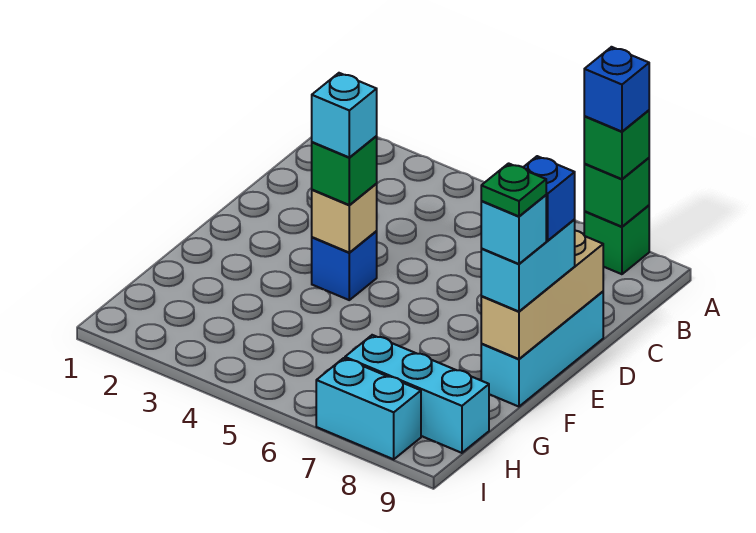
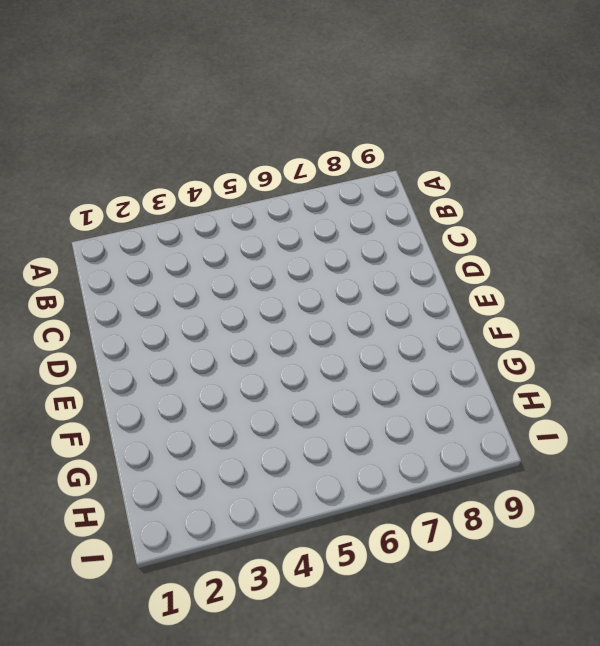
none -> green brick A8 level 1
none -> cyan brick D9:F9 level 1
none -> blue brick E4 level 1

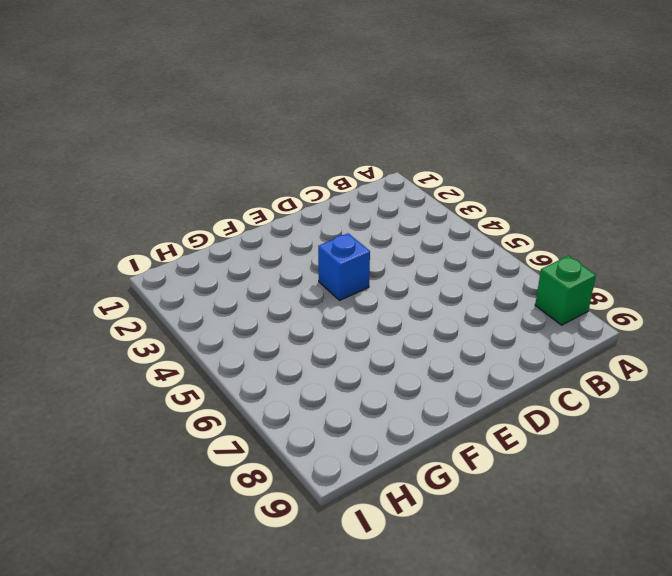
none -> cyan brick D9:F9 level 1
none -> cyan brick H7:H9 level 1
none -> cyan brick I7:I8 level 1

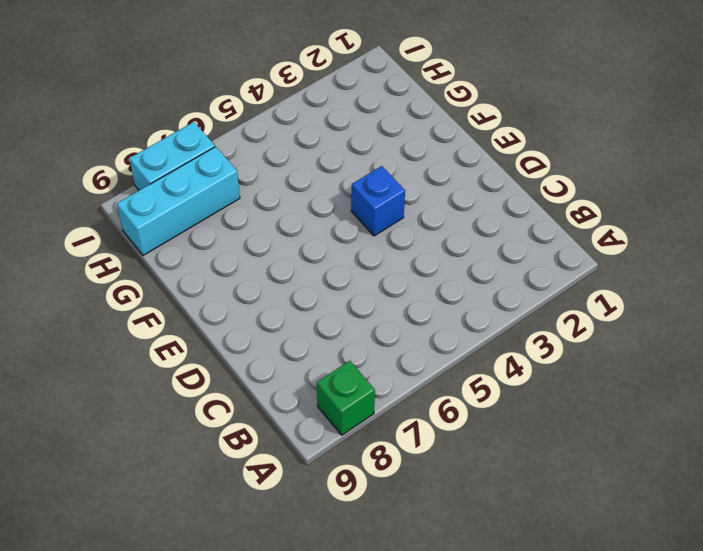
none -> cyan brick D9:F9 level 1
none -> green brick A8 level 2
none -> tan brick D9:F9 level 2

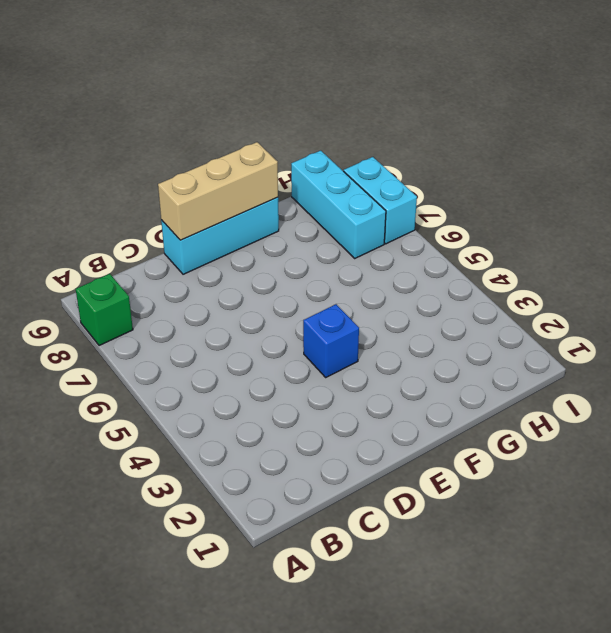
none -> green brick A8 level 2
none -> tan brick E4 level 2
none -> green brick A8 level 3

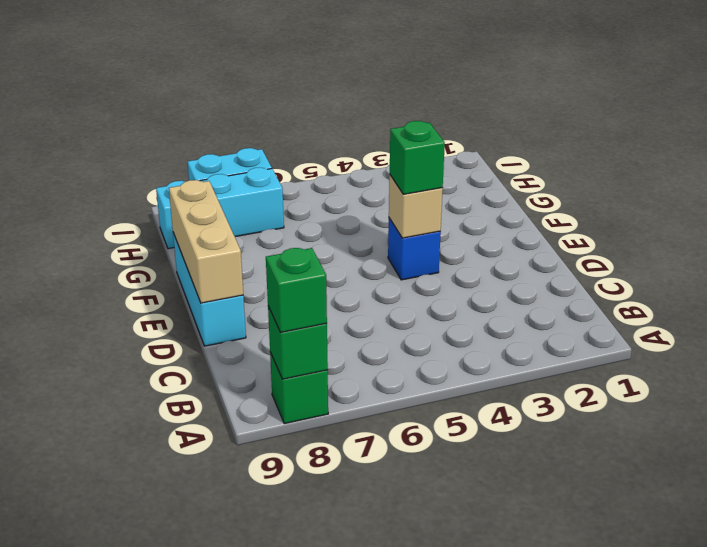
none -> cyan brick E9:F9 level 3
none -> blue brick A8 level 4
none -> cyan brick E4 level 4

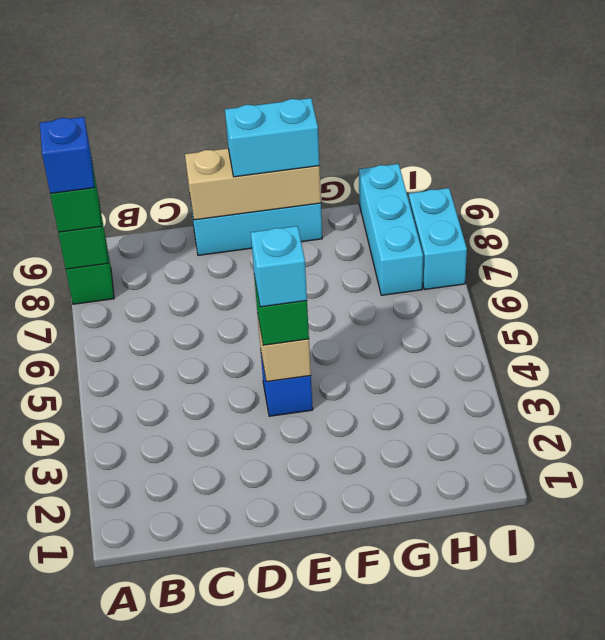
none -> blue brick E9 level 4
none -> cyan brick F9 level 4
none -> green plate F9 level 5

